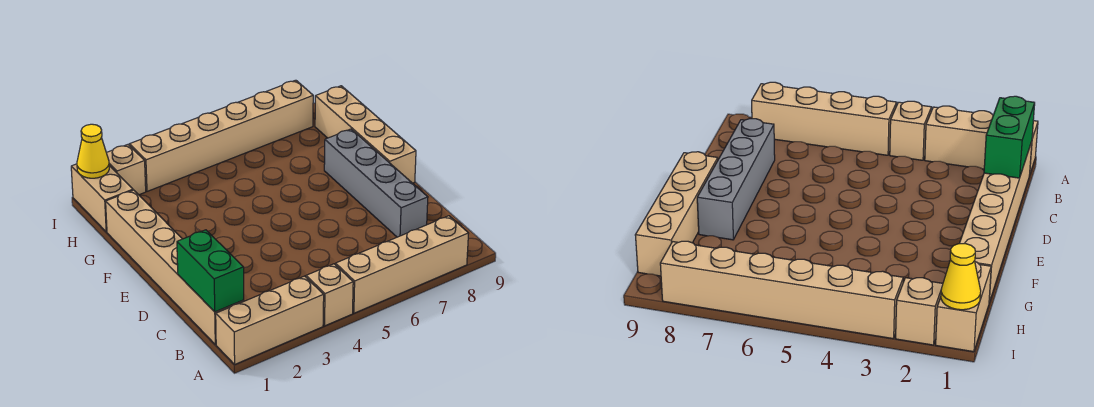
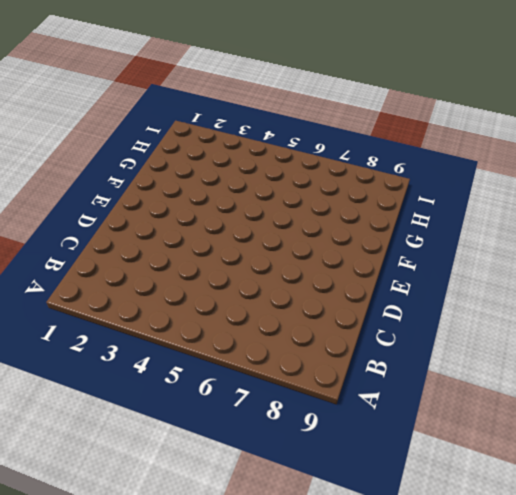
none -> tan brick A1:A3 level 1
none -> tan brick A4 level 1

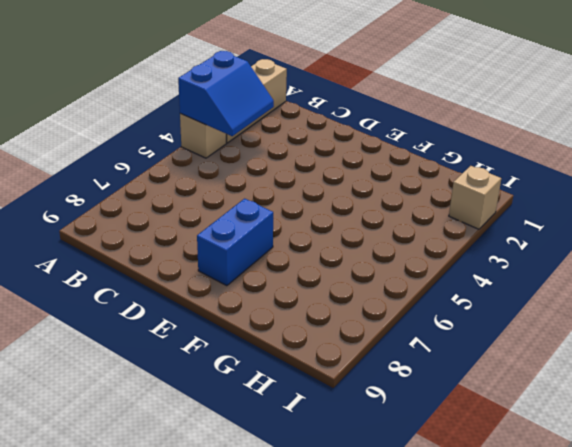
blue slope A3:B4 level 2 top A -> none
blue brick E7:E8 level 1 -> grey brick C8:F8 level 1
none -> tan brick A5:A8 level 1
none -> tan brick B1:G1 level 1

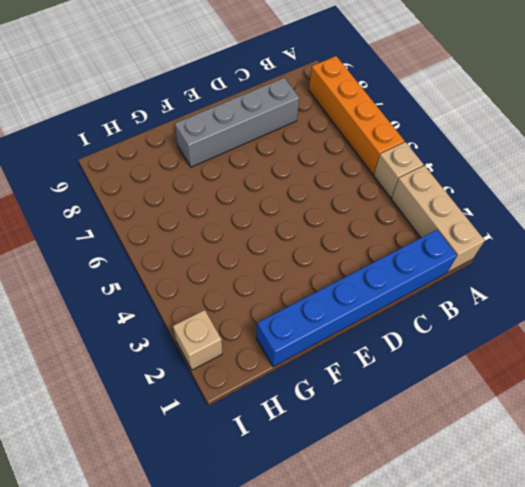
orange brick A5:A8 level 1 -> tan brick A5:A8 level 1
blue brick B1:G1 level 1 -> tan brick B1:G1 level 1
none -> tan brick E9:H9 level 1
none -> tan brick H1:I1 level 1

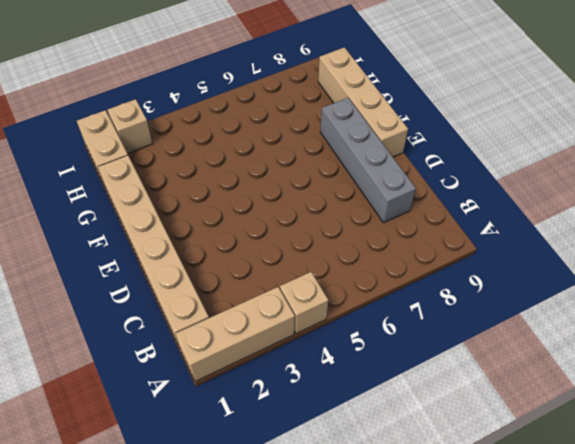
none -> tan brick A5:A8 level 1
none -> tan brick I3:I8 level 1

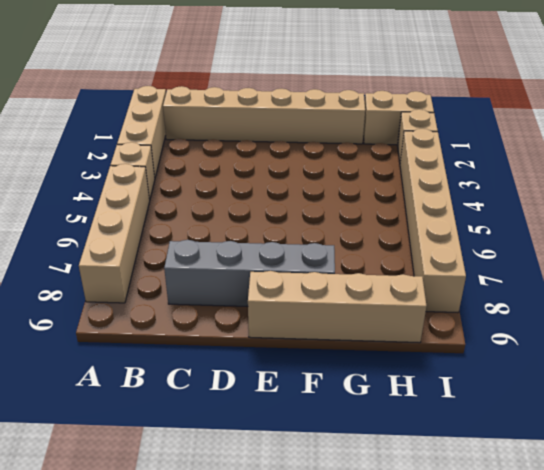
none -> green brick B1:C1 level 2
none -> yellow cone I1 level 2

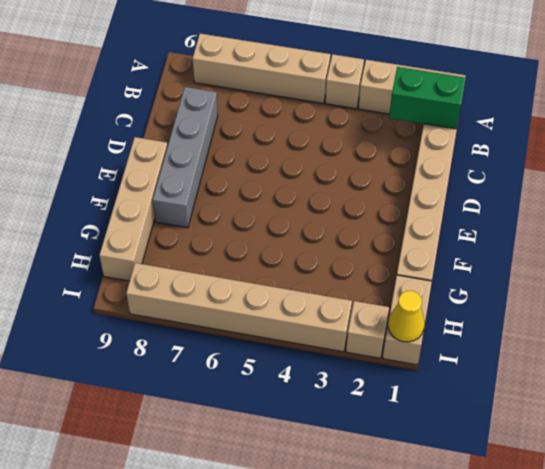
green brick B1:B2 level 2 -> green brick B1:C1 level 2

